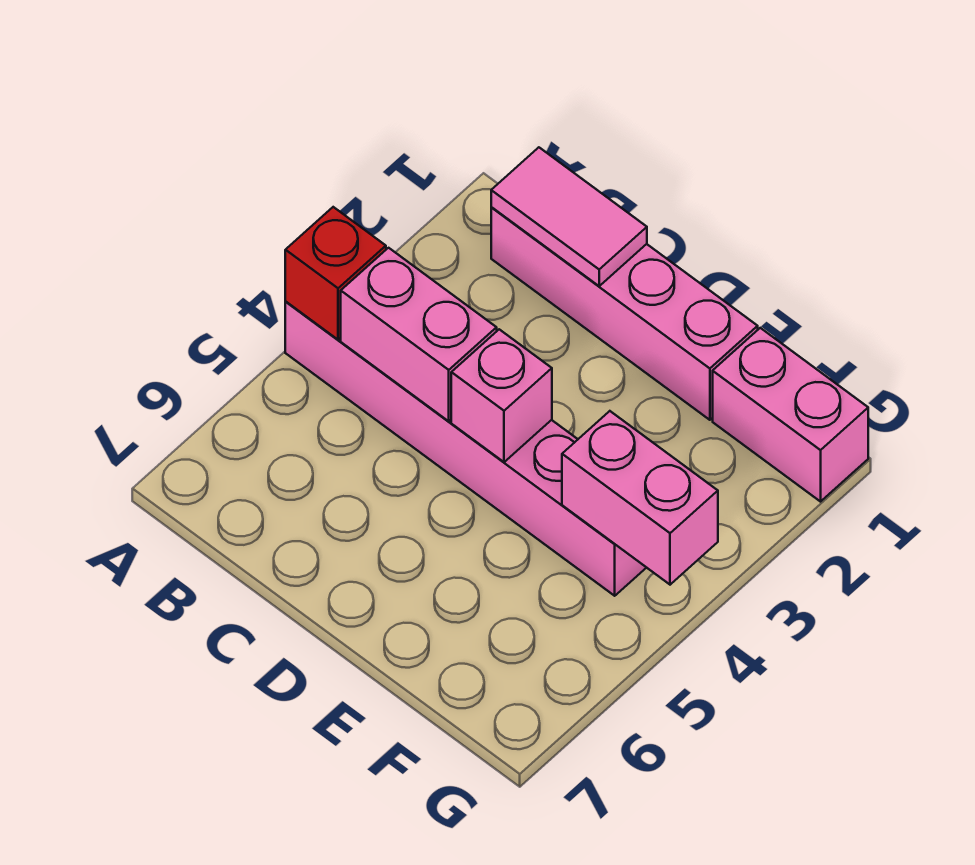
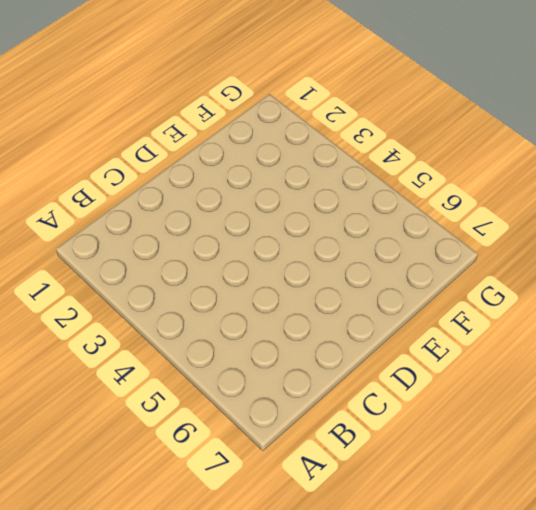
none -> pink brick A4:F4 level 1
none -> pink brick B1:E1 level 1

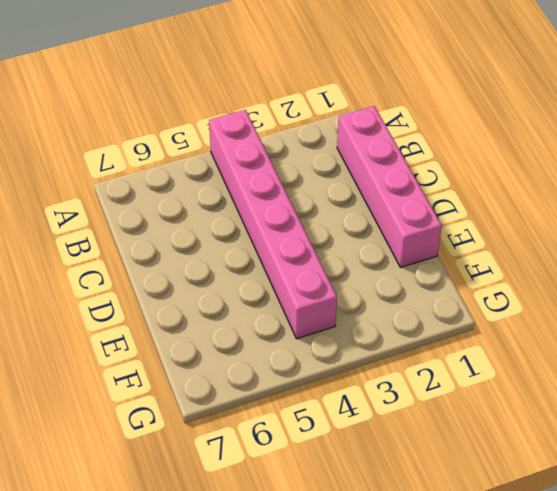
none -> pink brick F1:G1 level 1
none -> red brick A4 level 2

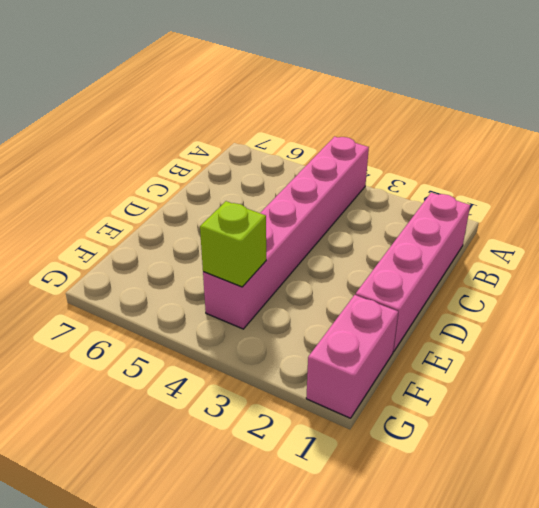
lime brick F4 level 2 -> pink brick F4:G4 level 2
none -> red brick A4 level 2
none -> pink tile B1:C1 level 2

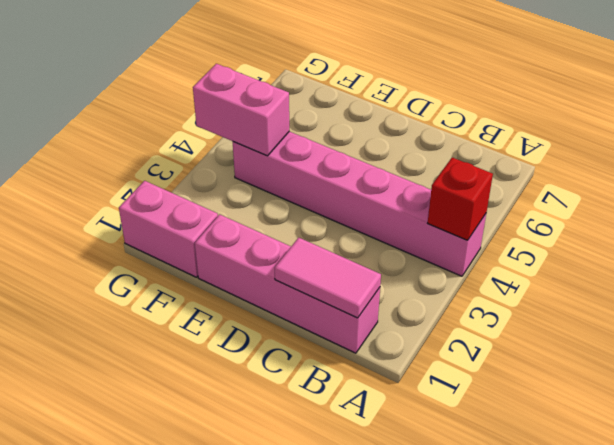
none -> pink brick B4:C4 level 2
none -> pink brick D4 level 2

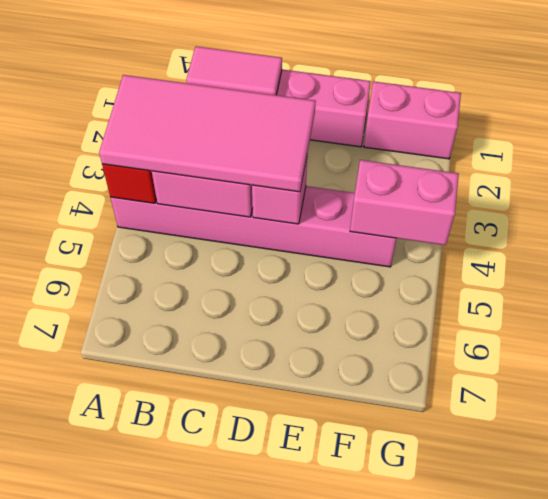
pink tile A3:D4 level 3 -> none

